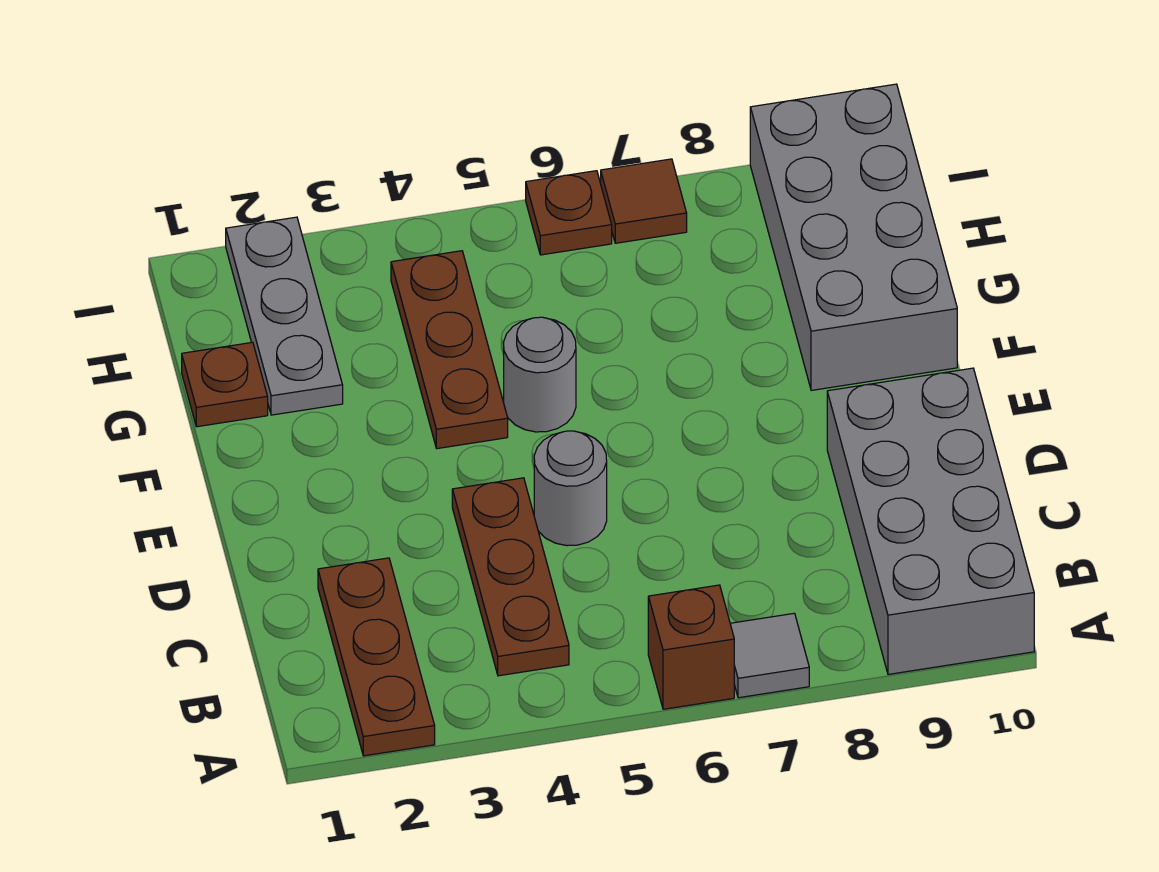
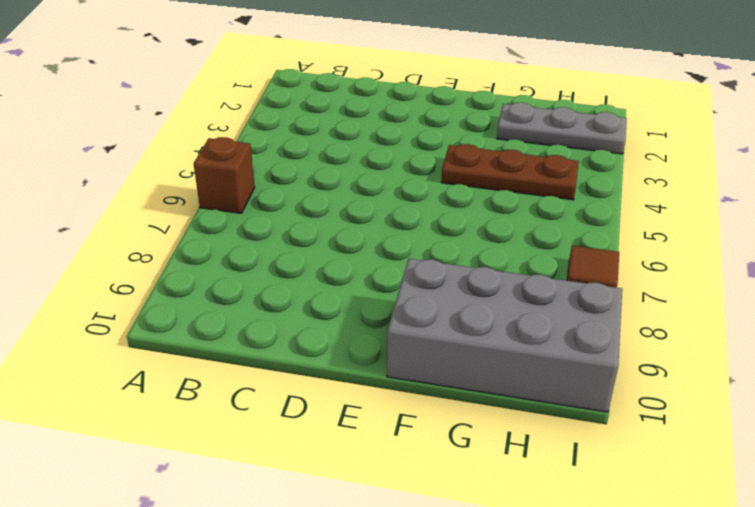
none -> brown plate A2:C2 level 1
none -> grey tile A7 level 1
none -> grey brick A9:D10 level 1

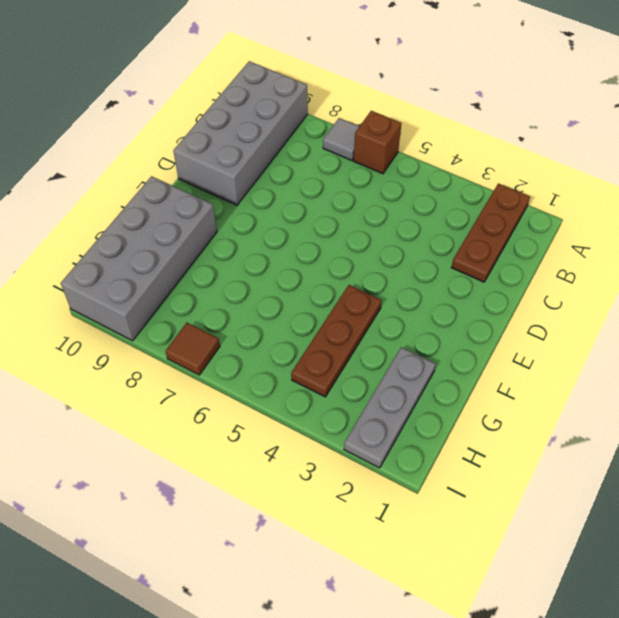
none -> brown plate B4:D4 level 1
none -> grey round brick D5 level 1
none -> grey round brick F5 level 1

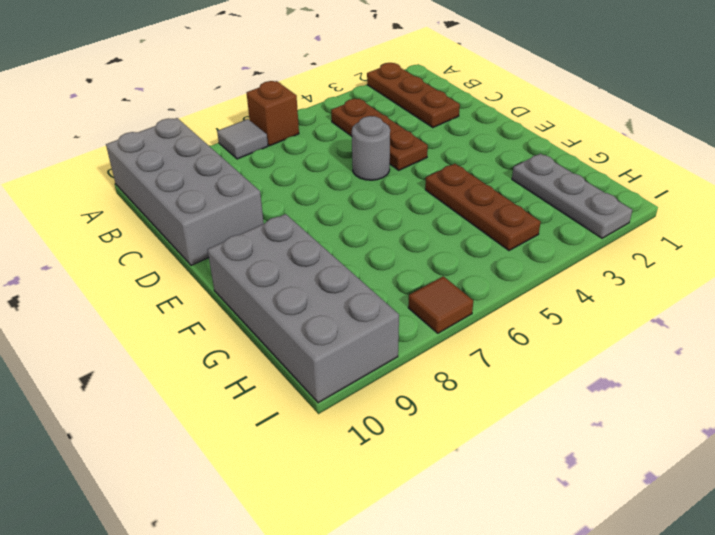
none -> grey round brick F5 level 1
none -> brown plate G1 level 1
none -> brown plate I6 level 1

